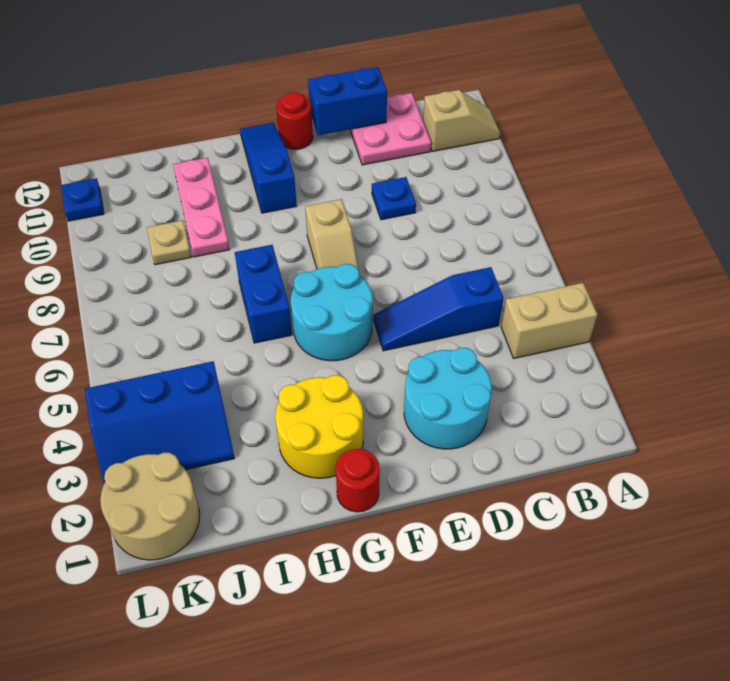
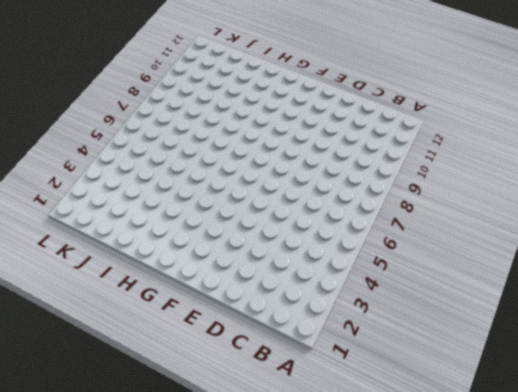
none -> tan brick A4:B4 level 1
none -> tan slope A11:B11 level 1 top B
none -> blue slope C5:E5 level 1 top C

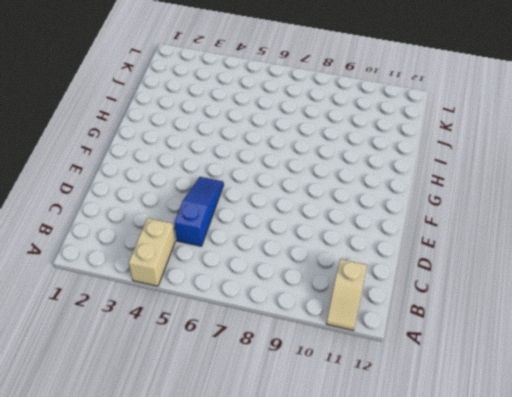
none -> pink plate C11:D12 level 1
none -> cyan round brick D2:E3 level 1
none -> blue plate D9 level 1

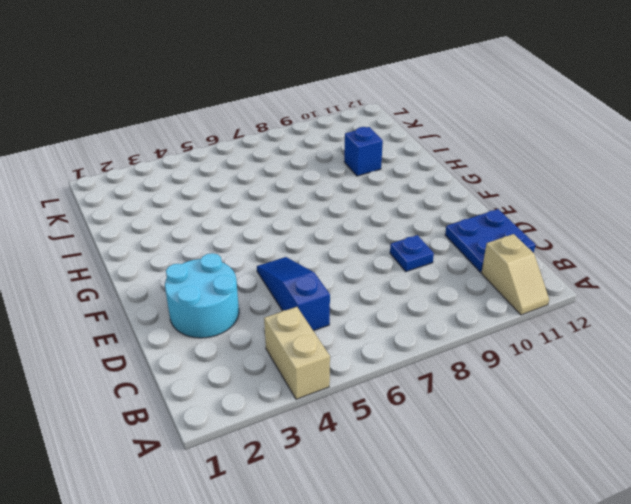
blue plate C11:D12 level 1 -> pink plate C11:D12 level 1
blue brick I10 level 1 -> pink plate I9:I11 level 1
none -> cyan round brick F5:G6 level 1
none -> tan slope F7:F8 level 1 top 8
none -> red round brick F12 level 1

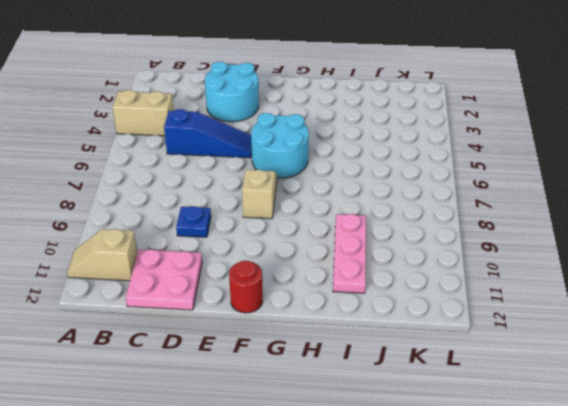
none -> red round brick G1 level 1
none -> yellow round brick G2:H3 level 1
none -> blue slope G10:G12 level 1 top 10

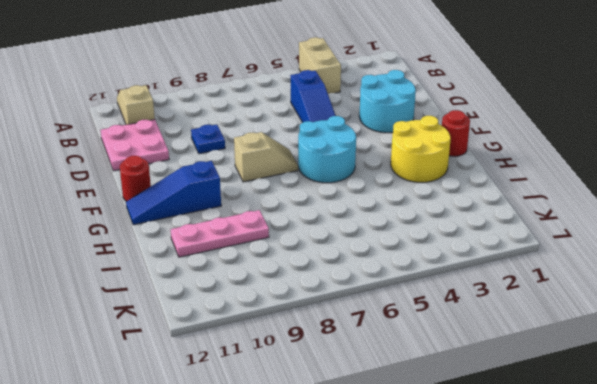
none -> blue brick H6:H7 level 1
none -> blue slope J3:L4 level 1 top 4
none -> tan plate J9 level 1

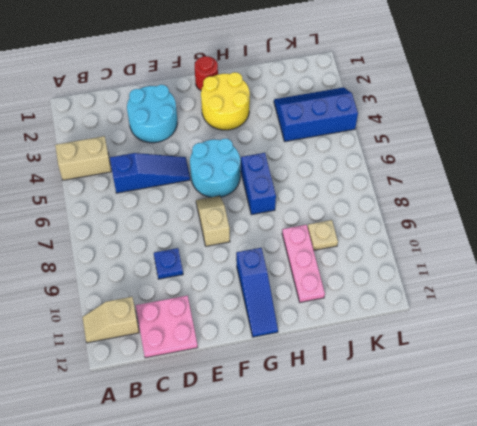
none -> red round brick F12 level 1
none -> tan round brick K1:L2 level 1
none -> blue plate L11 level 1

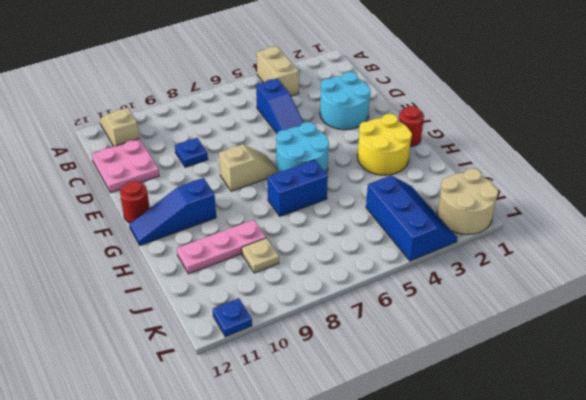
none -> blue brick D12:E12 level 2

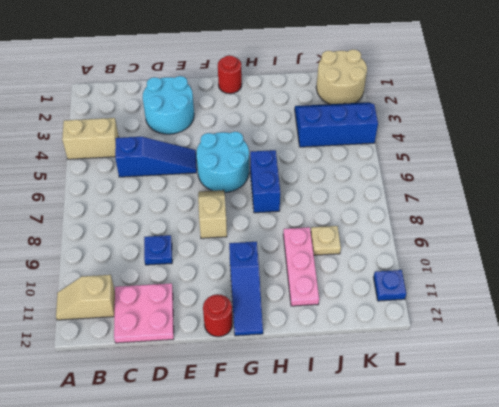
none -> yellow round brick G2:H3 level 1
none -> blue brick D12:E12 level 2

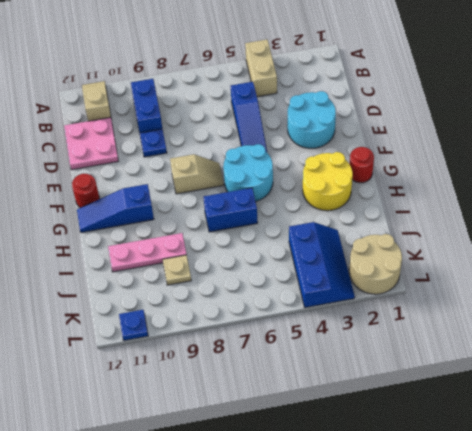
blue brick B9:C9 level 1 -> blue brick D12:E12 level 2

